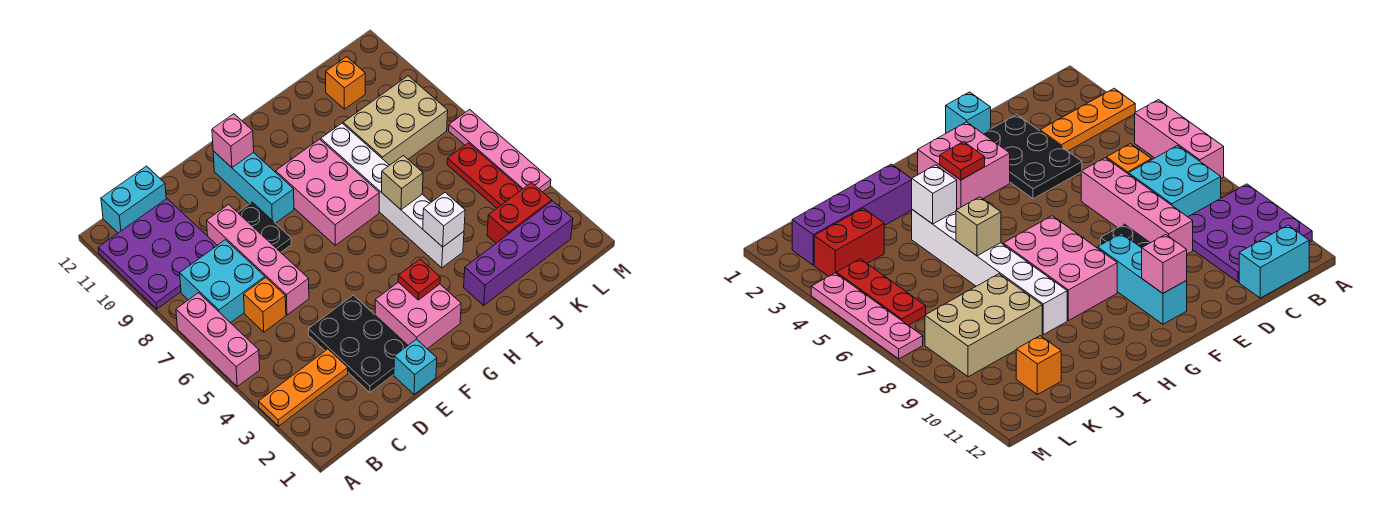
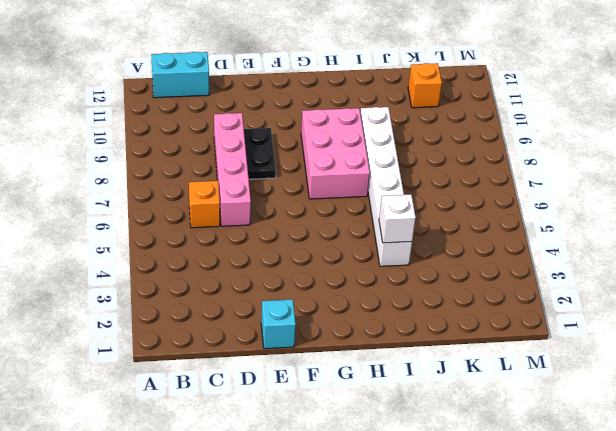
none -> orange plate A3:C3 level 1
none -> pink brick A5:A7 level 1
none -> purple plate A9:C11 level 1

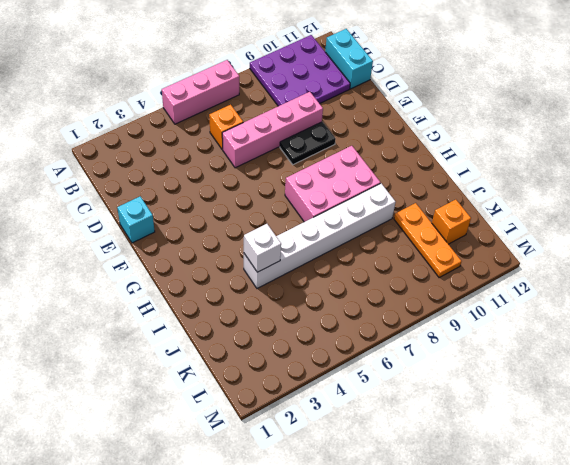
orange plate J10:L10 level 1 -> orange plate A3:C3 level 1
none -> cyan brick B7:C8 level 1
none -> black plate D2:E4 level 1
none -> pink brick F2:G3 level 1

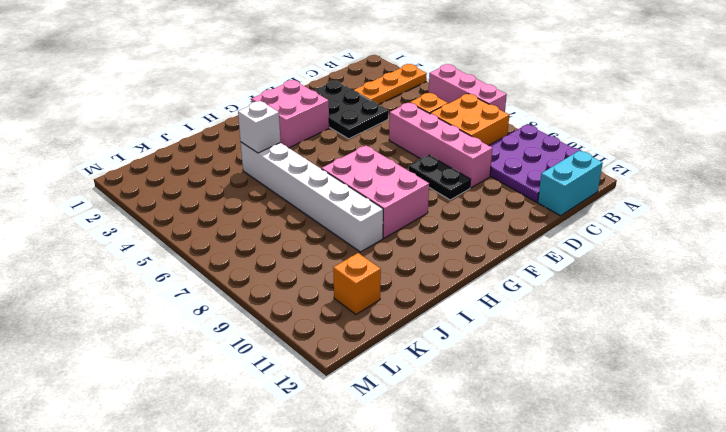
orange brick B7:C8 level 1 -> cyan brick B7:C8 level 1
none -> cyan brick E1 level 1
none -> cyan brick F9:F11 level 1
none -> purple brick I2:L2 level 1

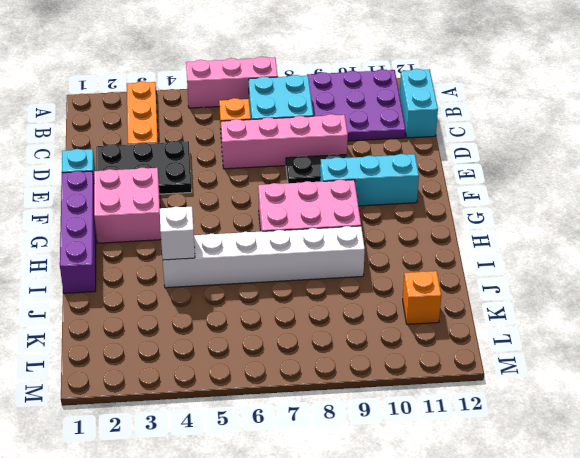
purple brick F1:I1 level 1 -> purple brick I2:L2 level 1
none -> tan brick J8:L9 level 1
none -> red brick K3:L3 level 1
none -> red plate L4:L6 level 1

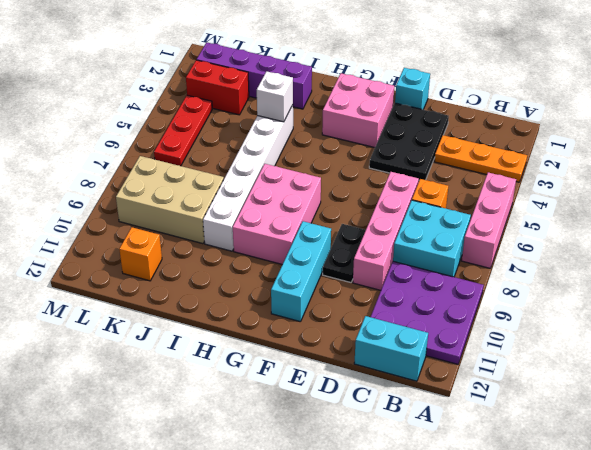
none -> pink plate M4:M7 level 1
none -> pink brick F11 level 2
none -> red plate G3 level 2

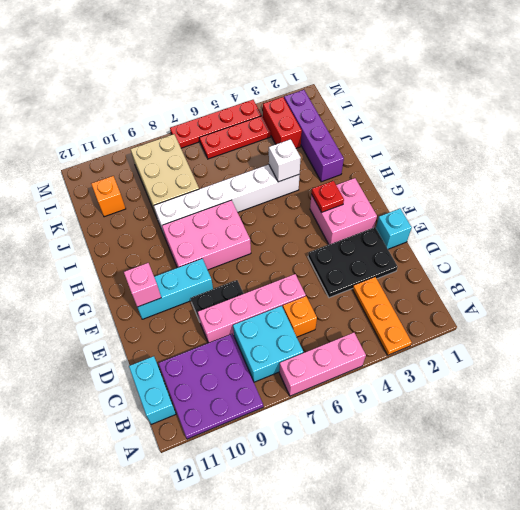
red plate M4:M7 level 1 -> pink plate M4:M7 level 1
none -> tan brick I6 level 2

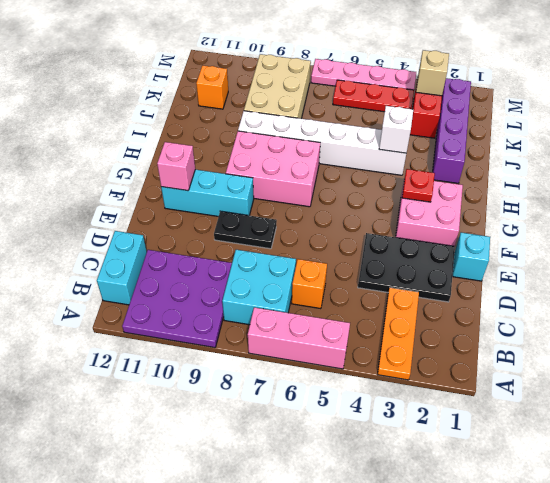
tan brick L3 level 2 -> tan brick I6 level 2
none -> pink brick D6:D9 level 1

